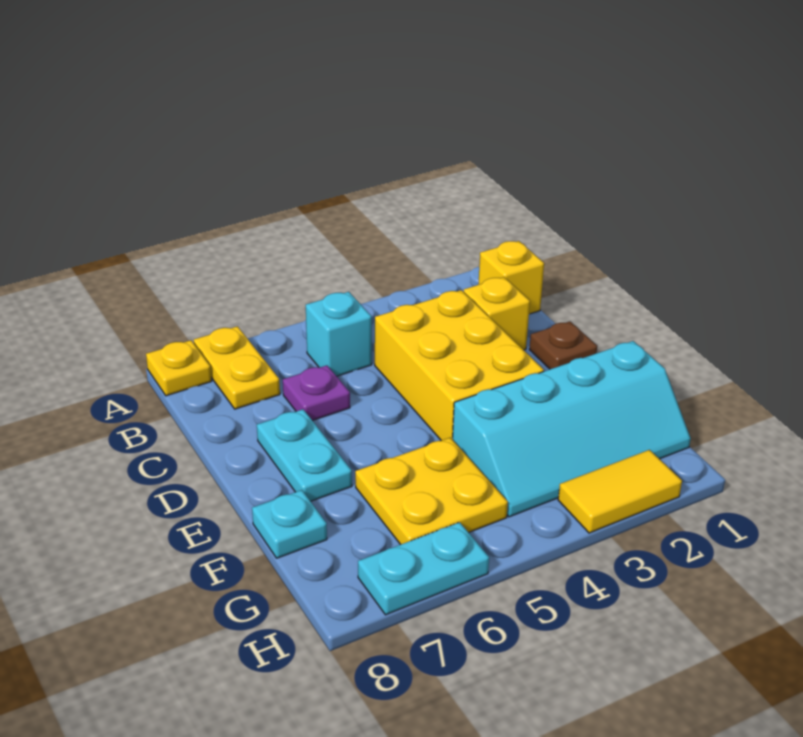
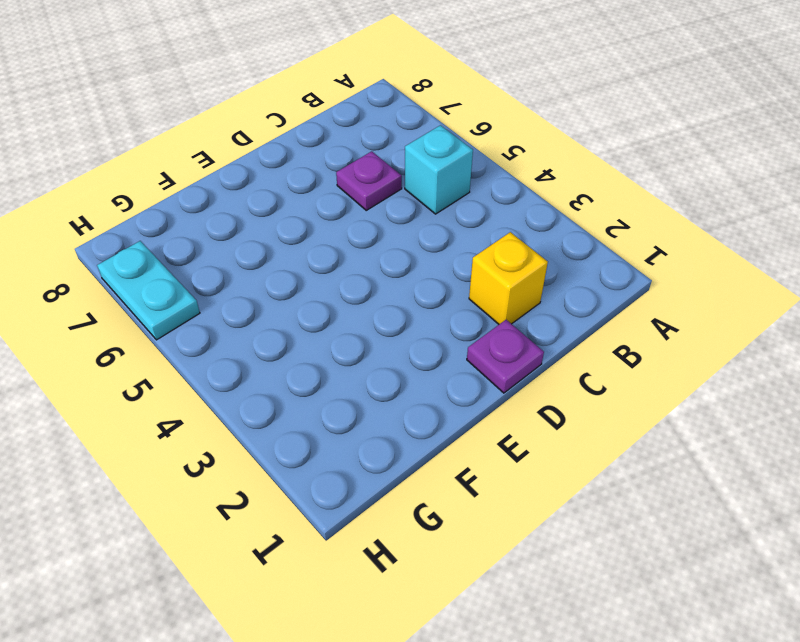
purple plate D1 level 1 -> brown plate D1 level 1
none -> yellow plate A7:B7 level 1
none -> yellow plate A8 level 1
none -> yellow brick B1 level 1

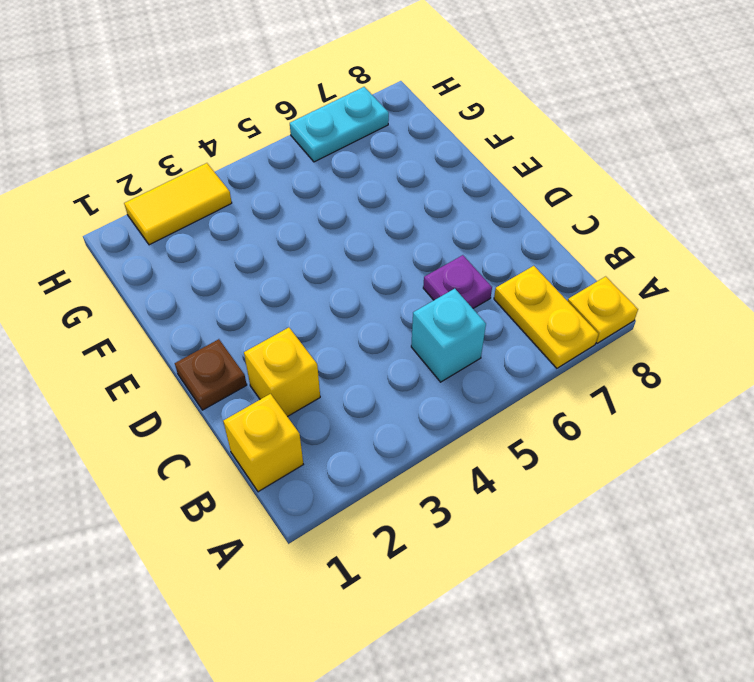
none -> yellow brick C3:E4 level 1
none -> cyan plate D7:E7 level 1
none -> cyan slope F1:G4 level 1 top F

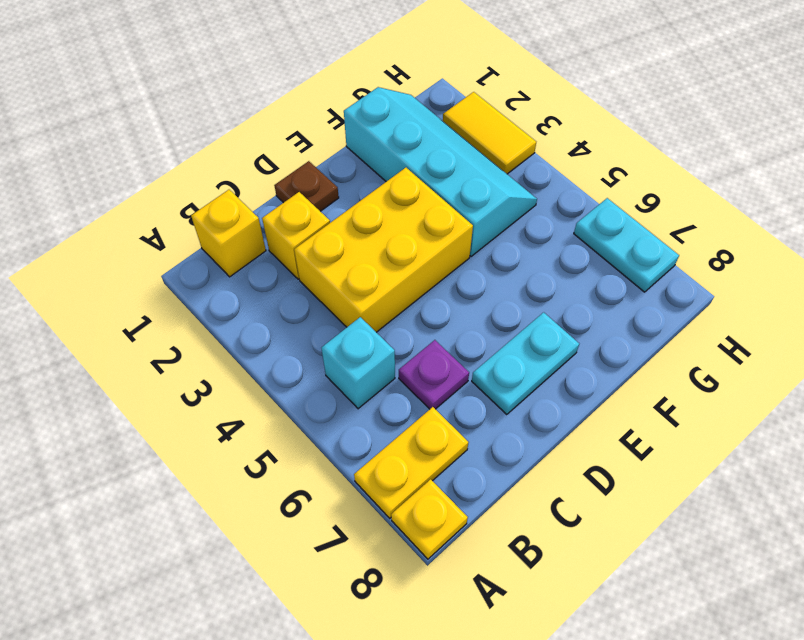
none -> yellow plate F5:G6 level 1
none -> cyan plate F8 level 1

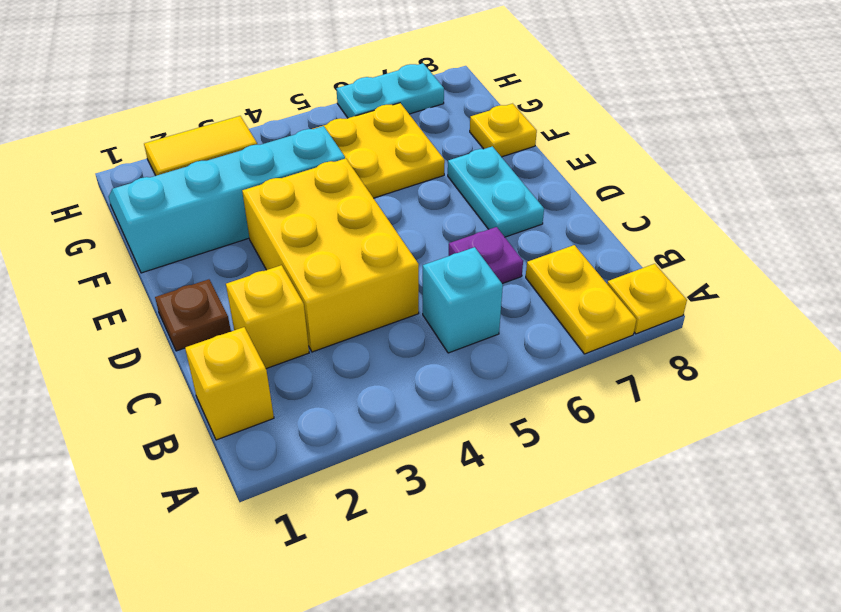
yellow plate F8 level 1 -> cyan plate F8 level 1

